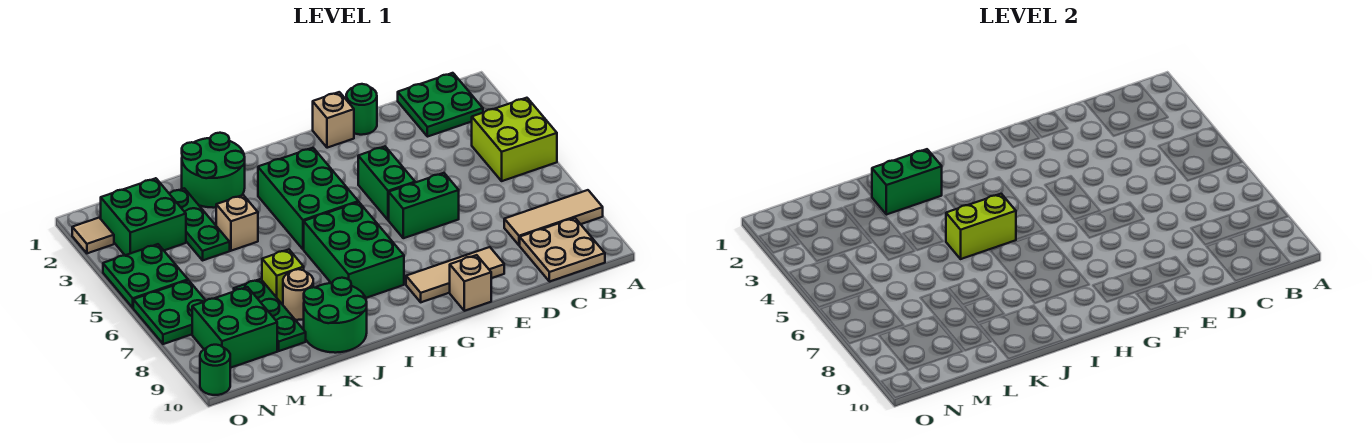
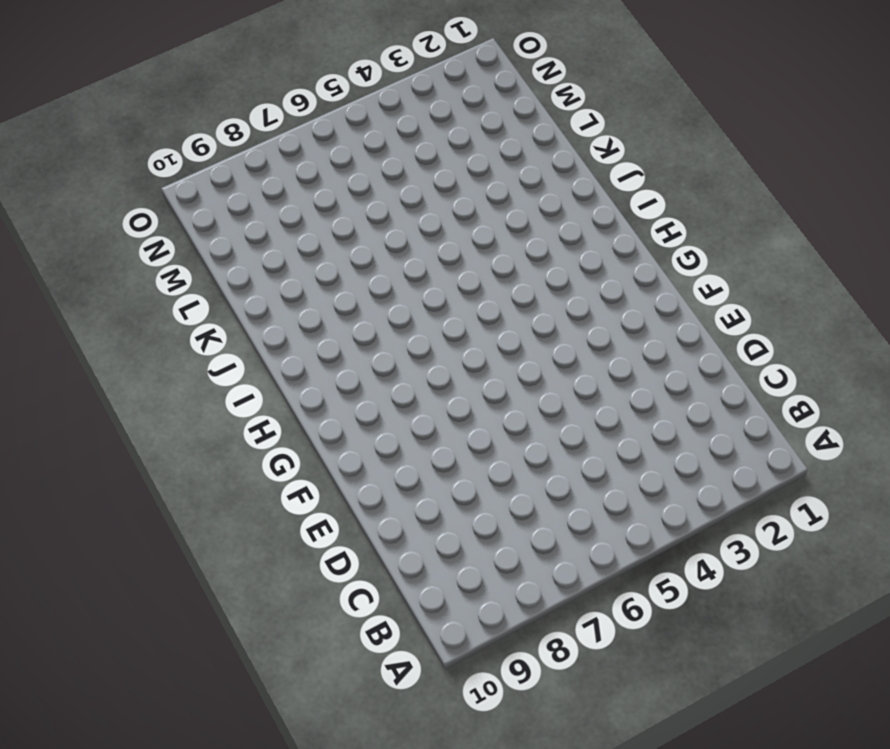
none -> lime brick A4:B5 level 1
none -> tan tile A8:C8 level 1
none -> green plate B1:C2 level 1

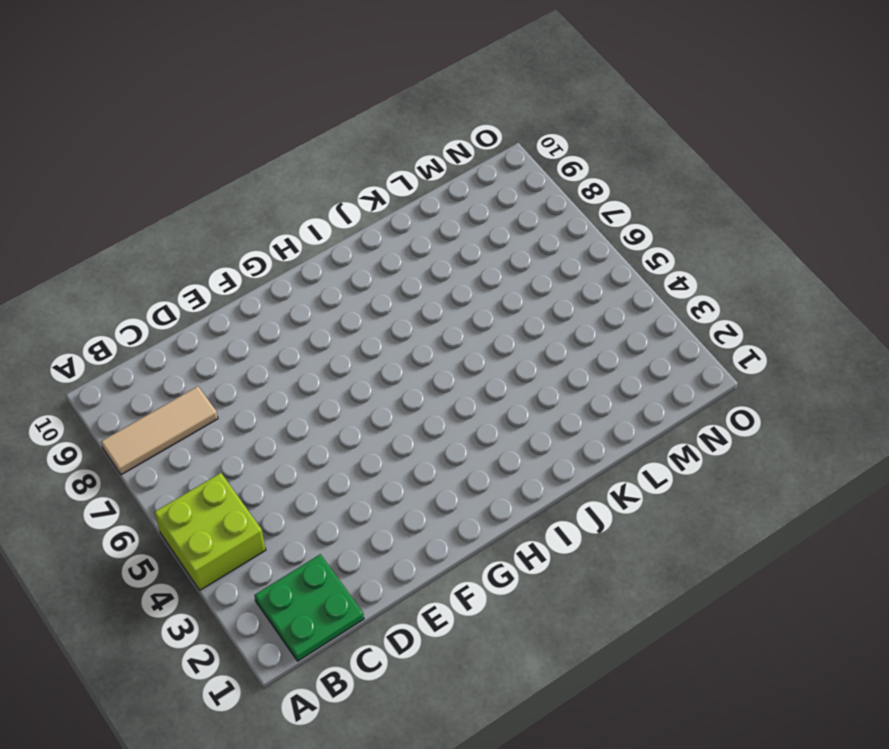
none -> tan plate B9:C10 level 1
none -> green round brick E1 level 1
none -> green brick E6:F6 level 1

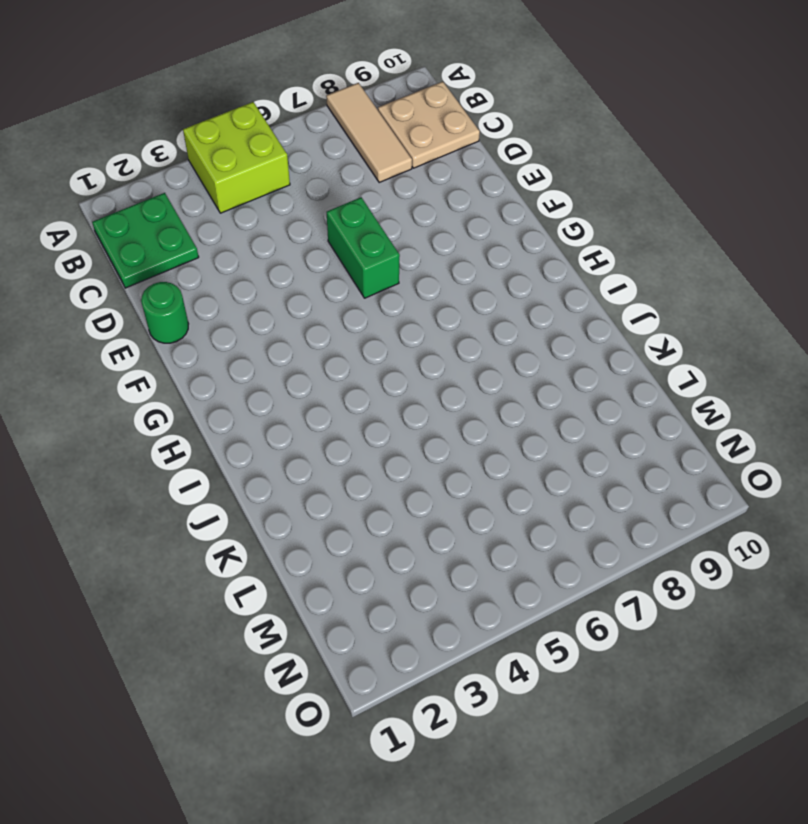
none -> tan tile E9:G9 level 1
none -> tan brick F1 level 1
none -> green brick F4:F5 level 1

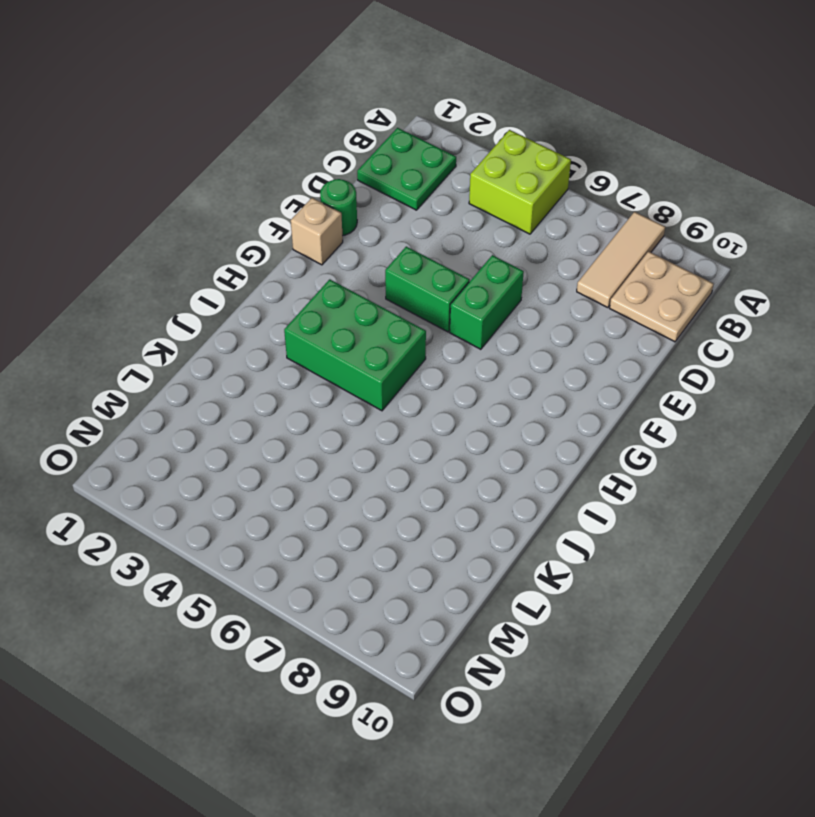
none -> tan tile E9:G9 level 1
none -> tan brick F10 level 1
none -> green brick H6:I8 level 1

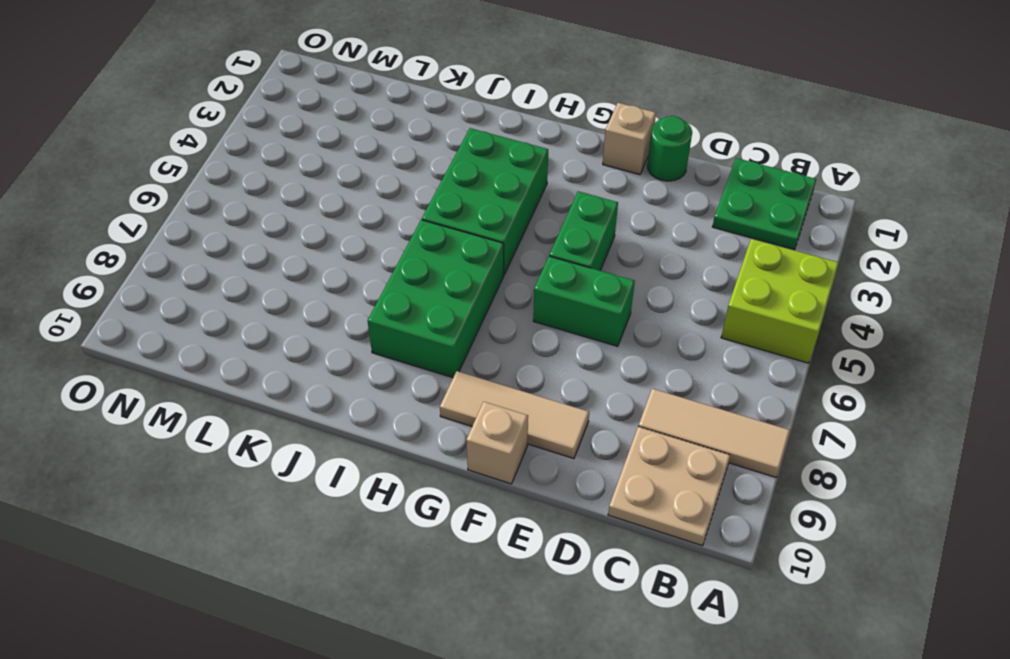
none -> green round brick J1:K2 level 1
none -> green round brick J9:K10 level 1
none -> tan brick K4 level 1

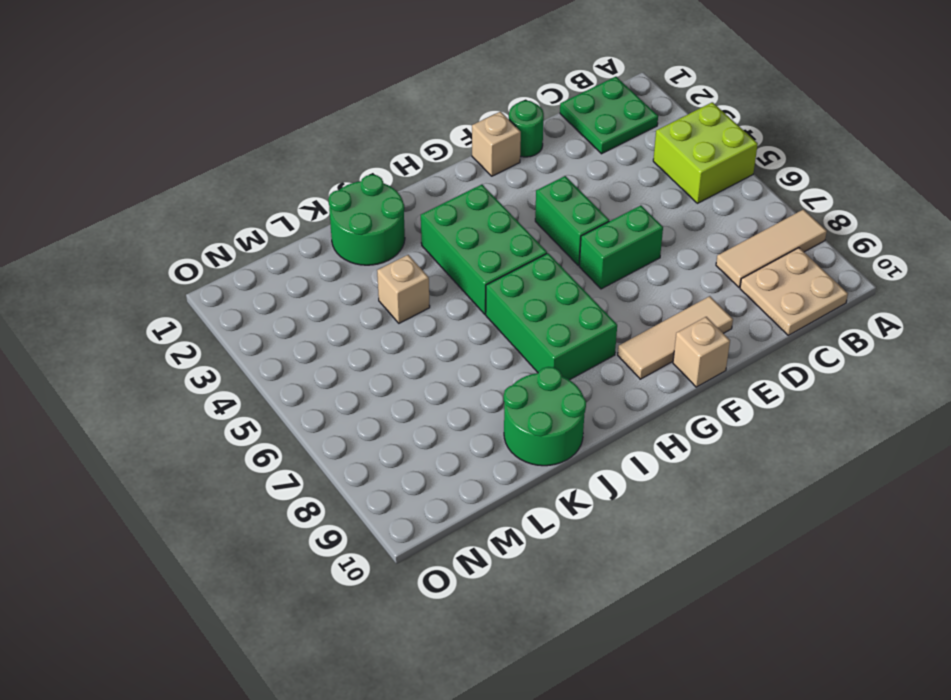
none -> lime brick K7 level 1
none -> tan round brick K8 level 1
none -> green plate L2:L4 level 1

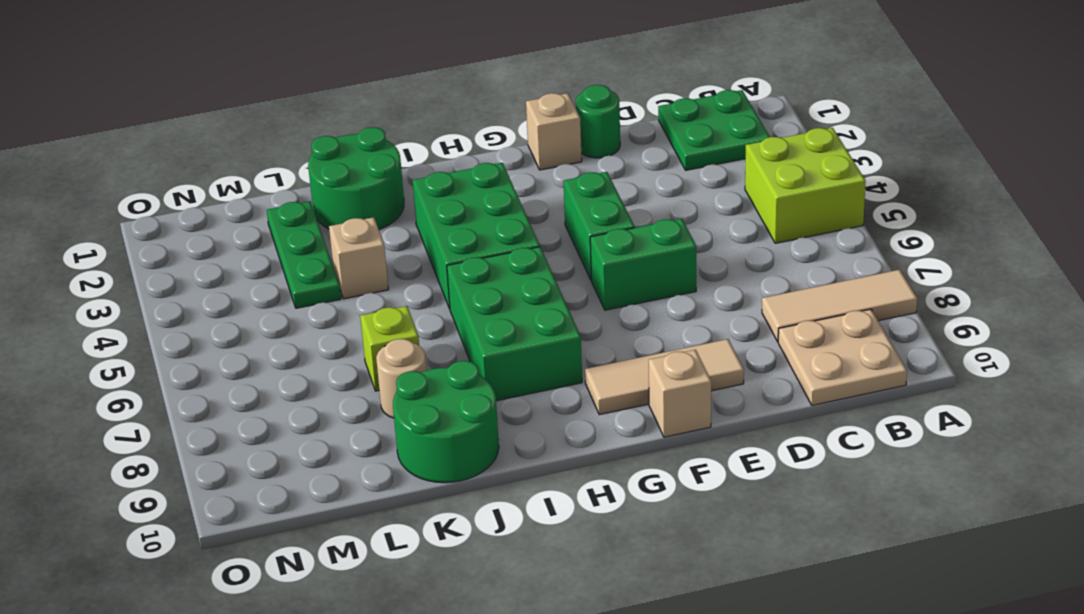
none -> green plate L7:L9 level 1
none -> green brick M2:N3 level 1
none -> green brick M8:N9 level 1

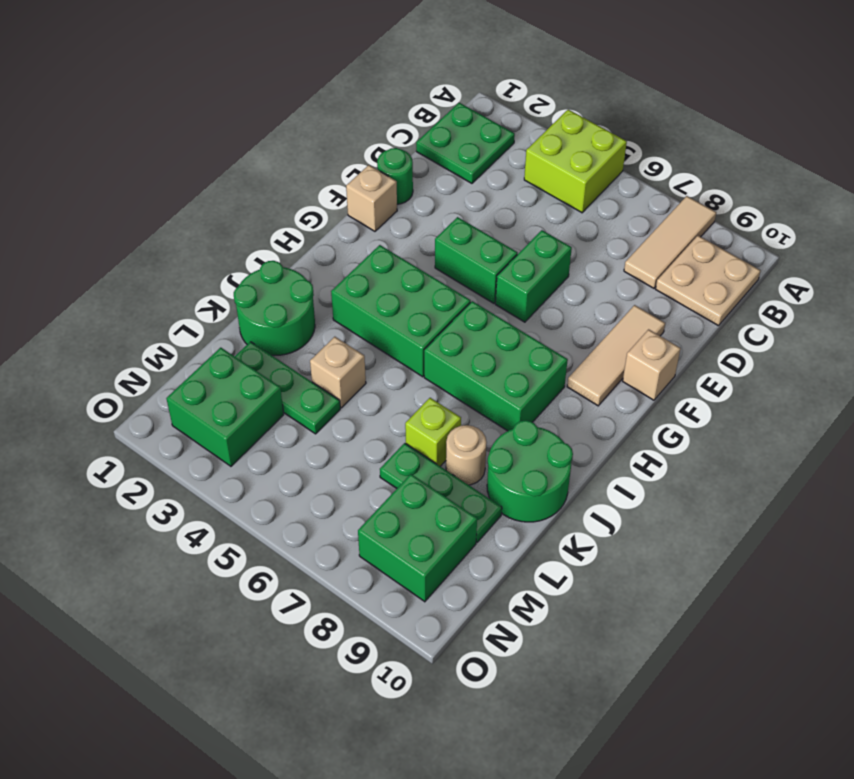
none -> green plate N4:O5 level 1
none -> green plate N6:O7 level 1
none -> tan tile O2 level 1

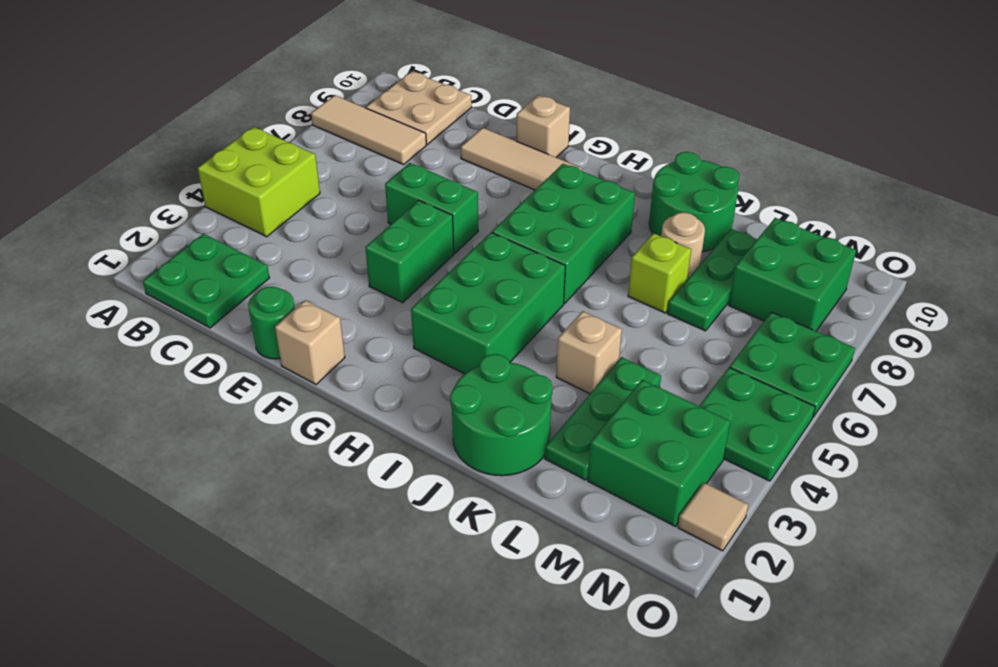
none -> green round brick O10 level 1
none -> lime brick I5:J5 level 2
none -> green brick J2:K2 level 2

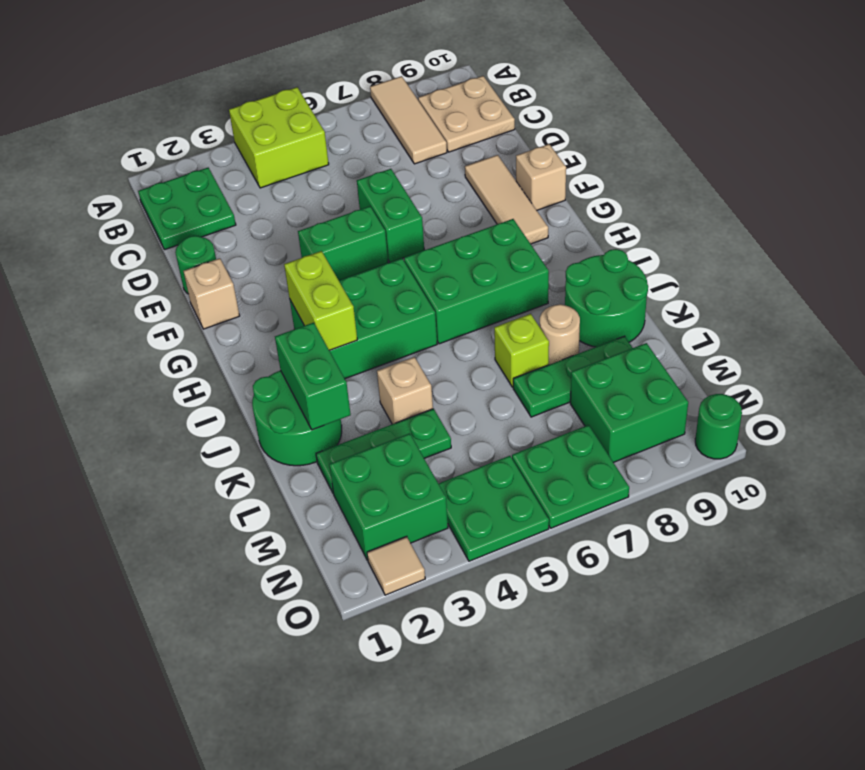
lime brick H3:I3 level 2 -> lime brick I5:J5 level 2

